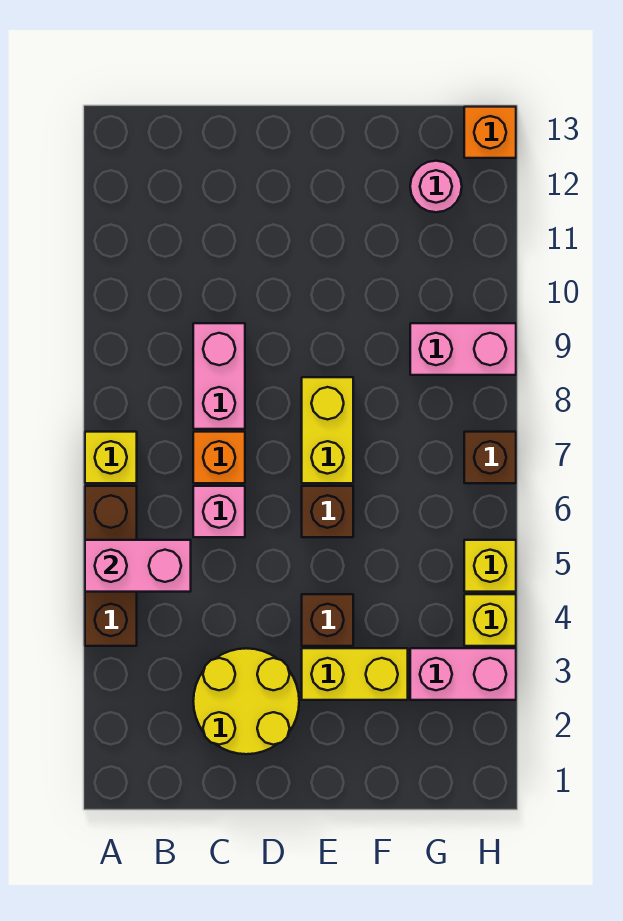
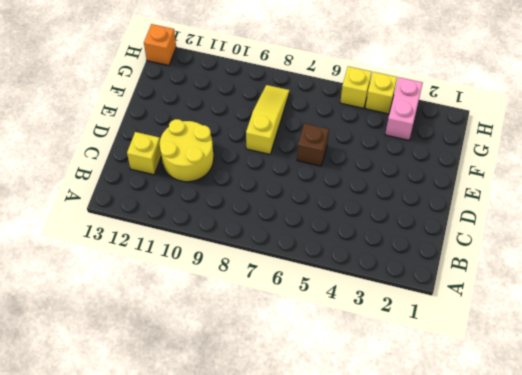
yellow round brick C10:D11 level 1 -> yellow round brick C2:D3 level 1
yellow brick C12 level 1 -> yellow brick A7 level 1
yellow slope E8:G8 level 1 top E -> yellow brick E7:E8 level 1
none -> brown brick A4:A6 level 1
none -> pink brick C6 level 1
none -> orange brick C7 level 1

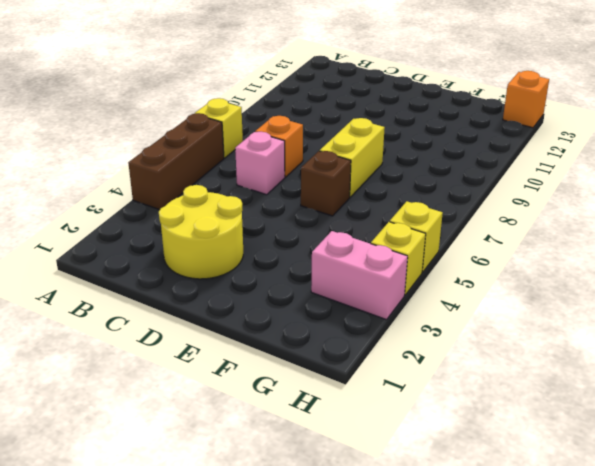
none -> pink brick C8:C9 level 1
none -> yellow brick E3:F3 level 1
none -> brown brick E4 level 1

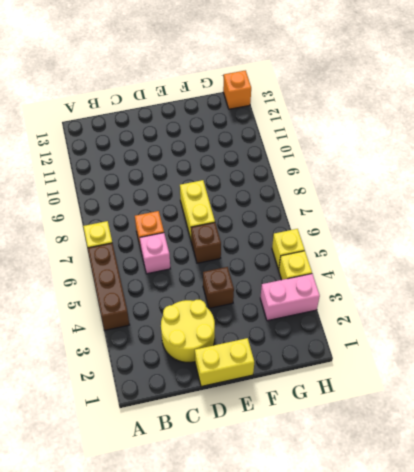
yellow brick D1:E1 level 1 -> yellow brick E3:F3 level 1
none -> pink brick C8:C9 level 1
none -> pink brick G9:H9 level 1
none -> pink round brick G12 level 1

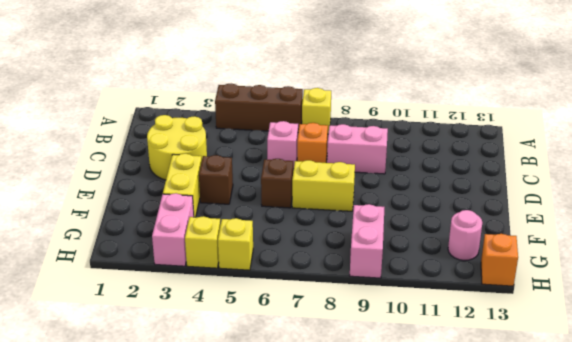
none -> brown brick H7 level 1
none -> pink brick A5:B5 level 2

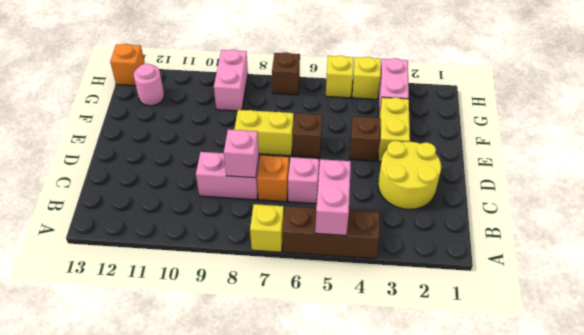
pink brick C8 level 2 -> none

